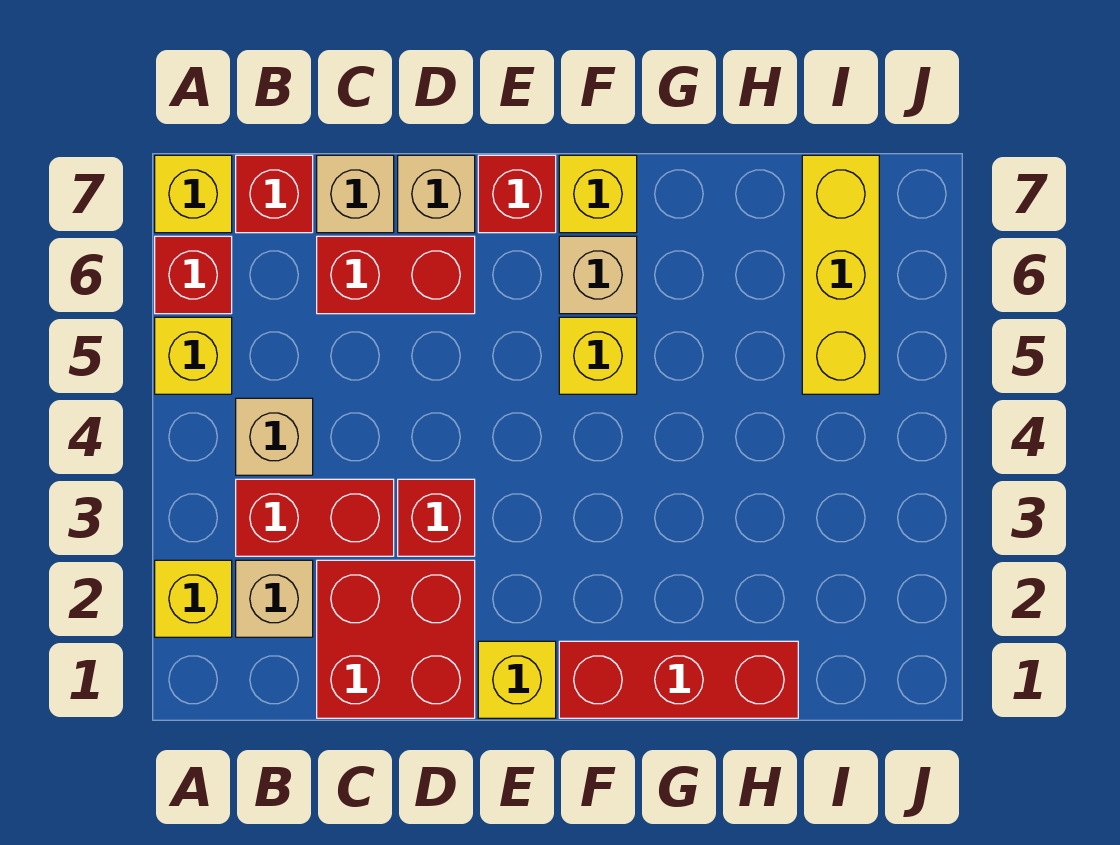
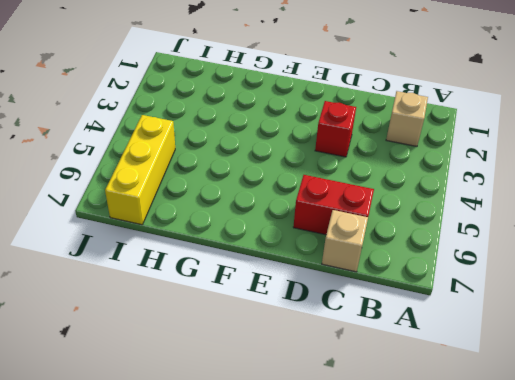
none -> yellow brick A2 level 1
none -> yellow brick A5 level 1
none -> red brick A6 level 1

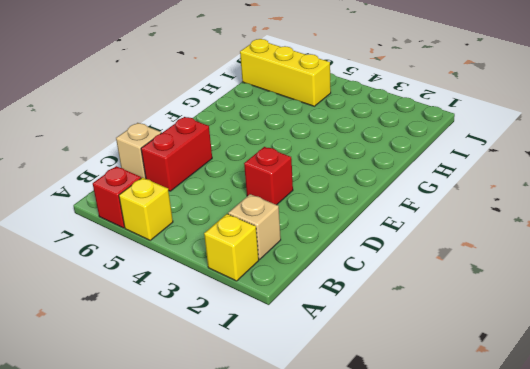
none -> yellow brick A7 level 1
none -> red brick B3:C3 level 1
none -> tan brick B4 level 1

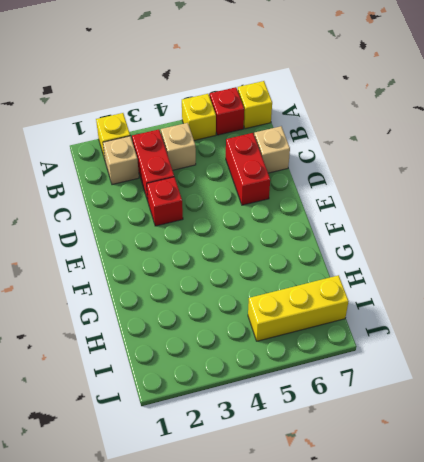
none -> red brick B7 level 1
none -> red brick C1:D2 level 1
none -> tan brick D7 level 1

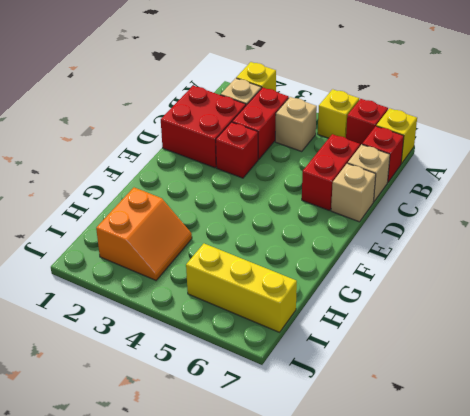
orange slope H2:I3 level 1 top 2 -> none
none -> yellow brick E1 level 1
none -> red brick E7 level 1
none -> red brick F1:H1 level 1

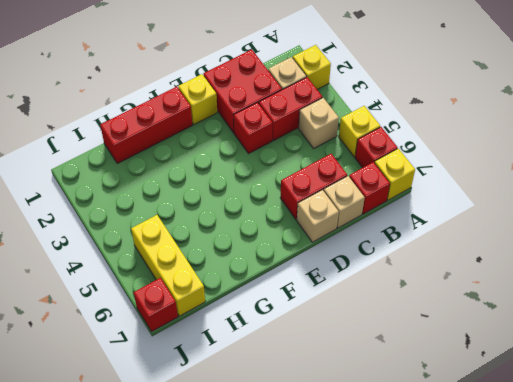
red brick J7 level 1 -> red brick E7 level 1
none -> yellow brick F5 level 1
none -> tan brick F6 level 1
none -> yellow brick F7 level 1

